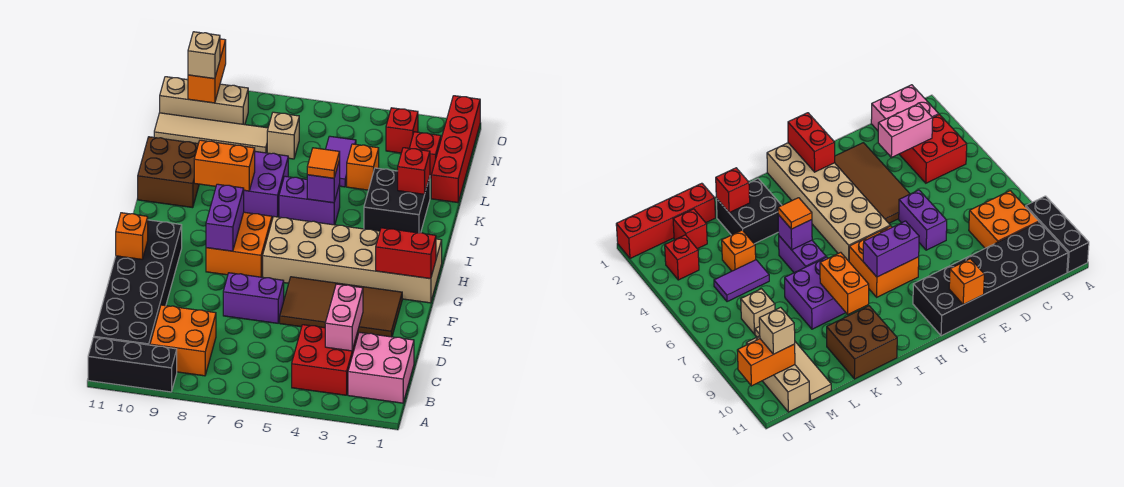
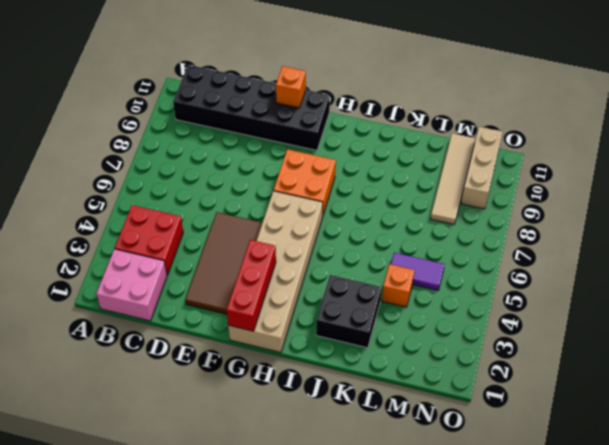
red brick G1:G3 level 2 -> red brick G1:G2 level 2
none -> black brick A9:A11 level 1
none -> orange brick B8:C9 level 1
none -> purple brick E6:E7 level 1
none -> purple brick J5:J6 level 1

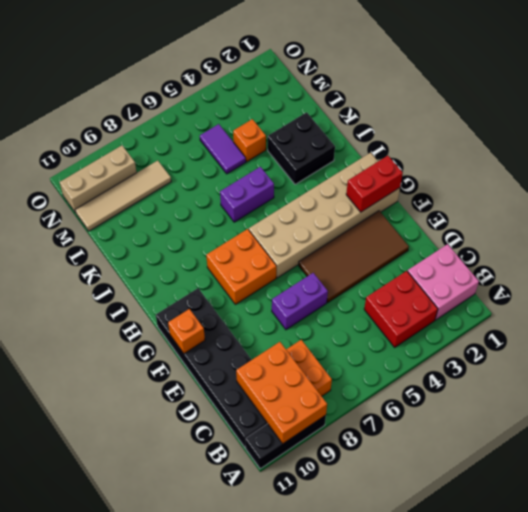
orange brick A9:C10 level 2 -> none
none -> purple brick J7:K8 level 1
none -> brown brick J10:K11 level 1
none -> red brick L1:O1 level 1
none -> red brick M2 level 1

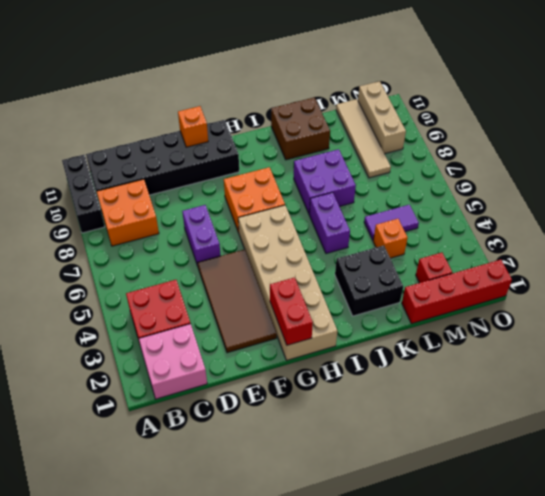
none -> tan brick M7 level 1
none -> red brick N3 level 1
none -> pink brick C3:D3 level 2
none -> purple brick G8:H8 level 2

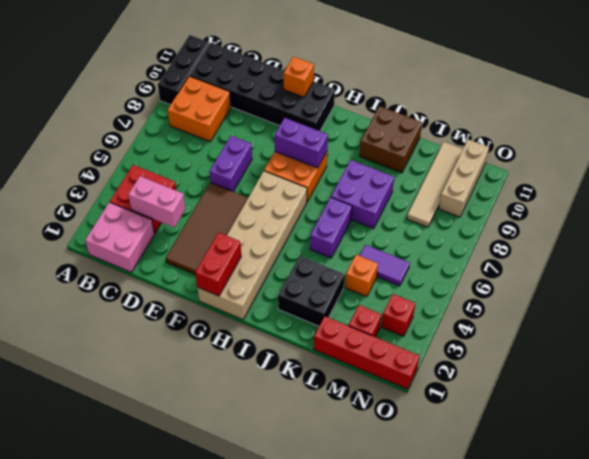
none -> tan brick M7 level 1
none -> purple brick J5 level 2
none -> orange brick J8:J9 level 2
none -> red brick K2 level 2

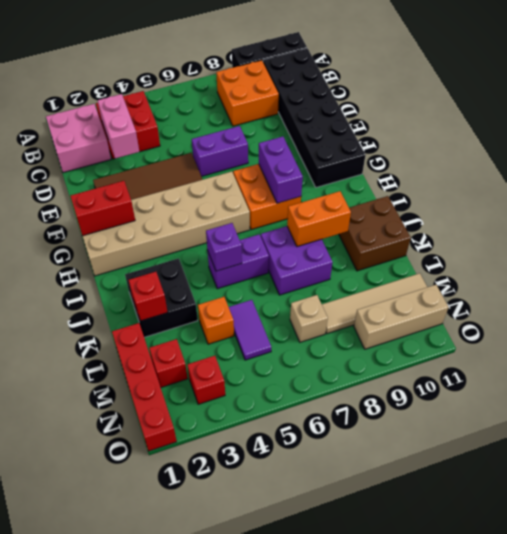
none -> orange brick F11 level 2
none -> orange brick N10:O10 level 2
none -> orange tile J5 level 3
none -> tan brick N10 level 3

